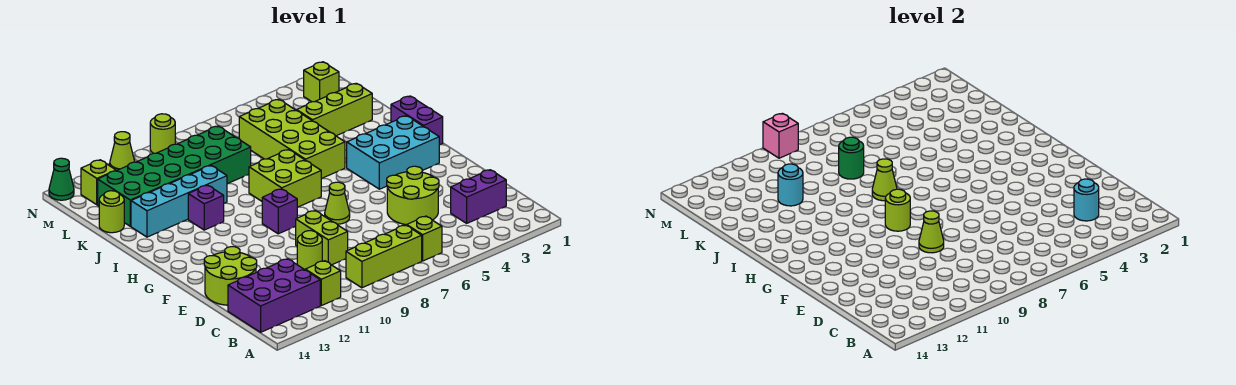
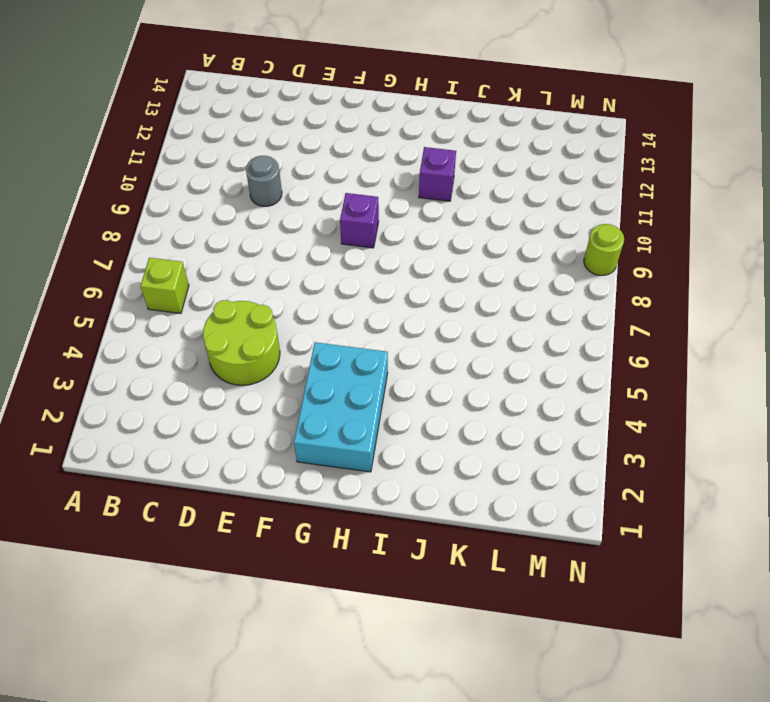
grey round brick D10 level 1 -> lime round brick D10 level 1
none -> lime brick B7:B9 level 1
none -> lime brick B11 level 1
none -> purple brick B12:C14 level 1
none -> purple brick C2:C3 level 1

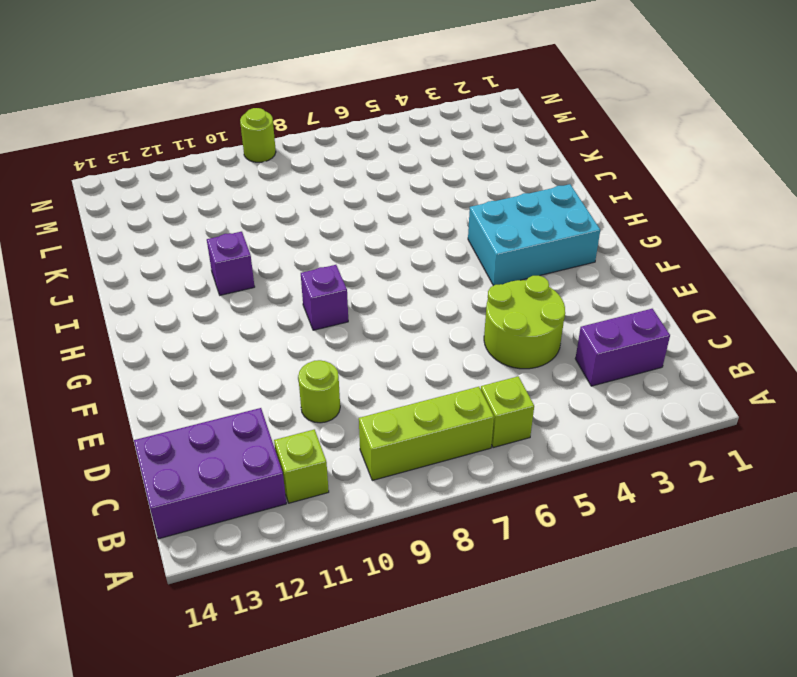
none -> lime brick D9:E9 level 1
none -> lime round brick D13:E14 level 1
none -> lime cone F7 level 1
none -> purple brick H1:I1 level 1

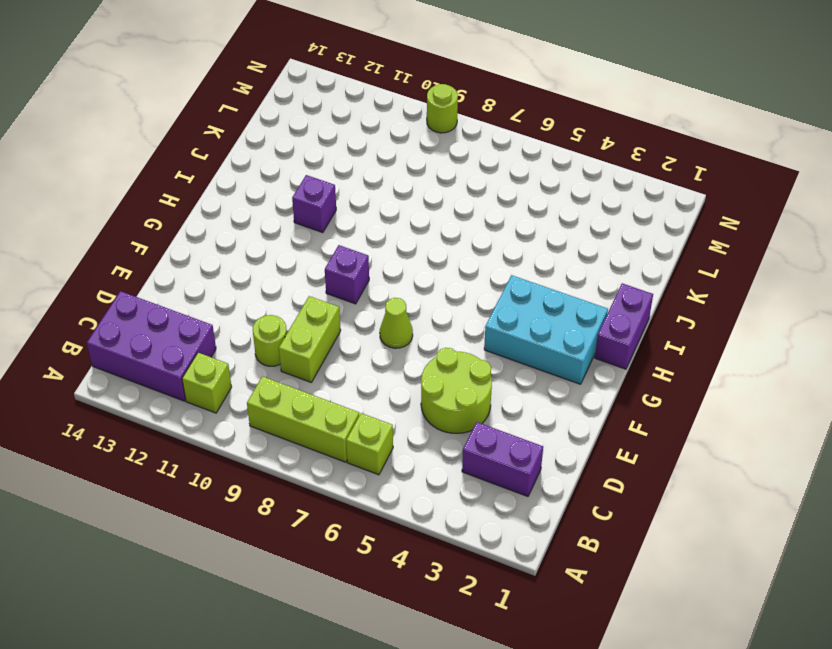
none -> lime round brick D13:E14 level 1
none -> lime brick H7:I8 level 1
none -> lime brick I5:L6 level 1
none -> cyan brick J10:J13 level 1

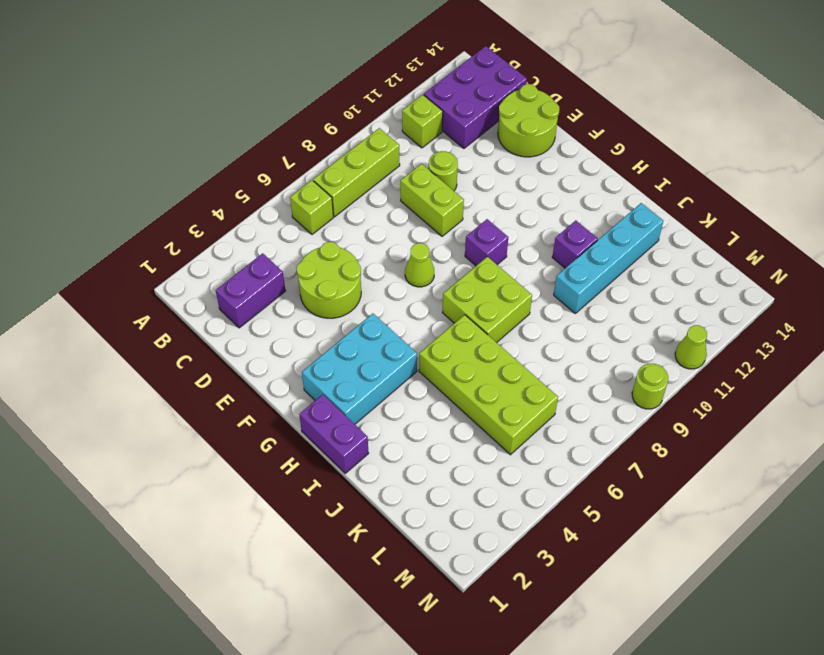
none -> lime brick K2:K4 level 1
none -> green brick K8:L13 level 1
none -> lime round brick K14 level 1
none -> lime brick M2 level 1

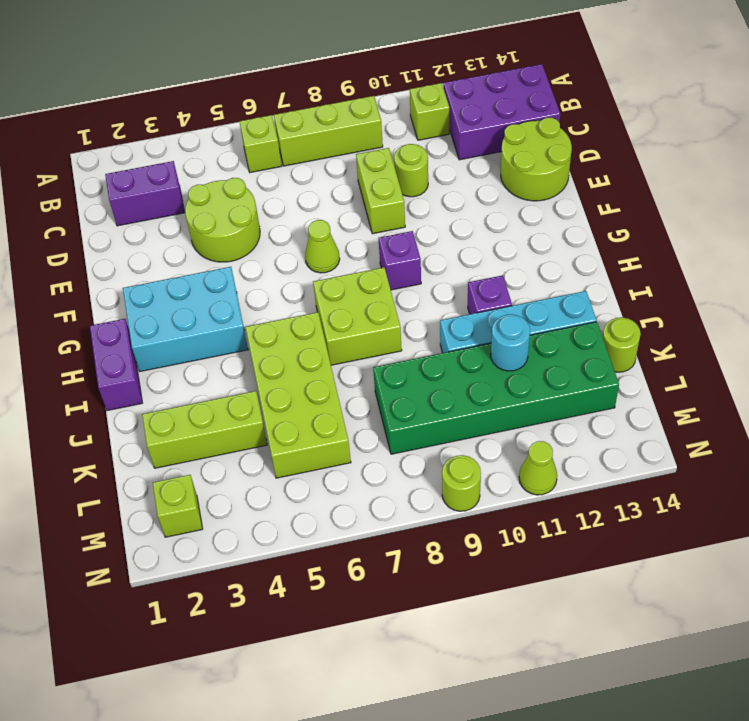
none -> lime brick M13 level 1
none -> green cone N14 level 1
none -> cyan round brick C3 level 2
none -> lime cone E9 level 2

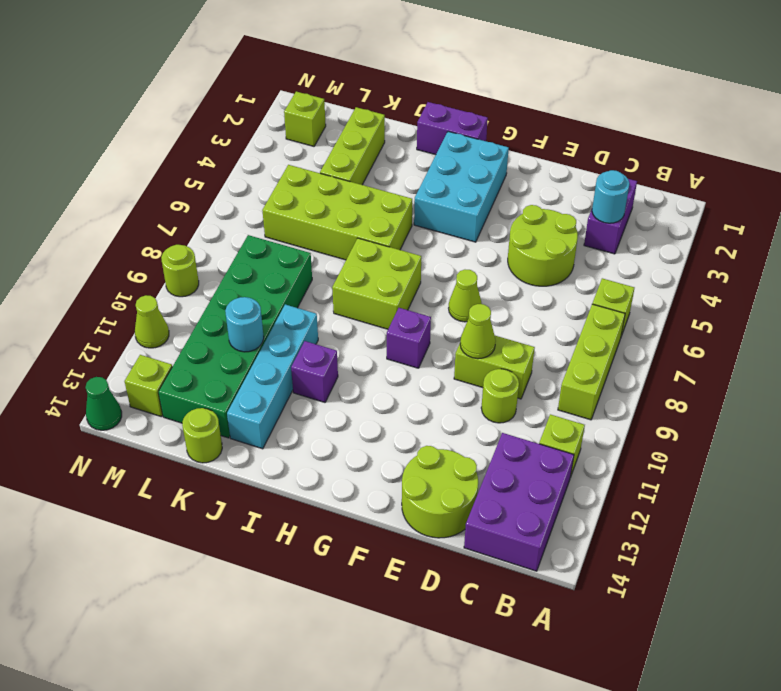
none -> lime round brick G9 level 2
none -> lime cone I8 level 2
none -> green round brick K8 level 2
none -> pink brick N9 level 2

